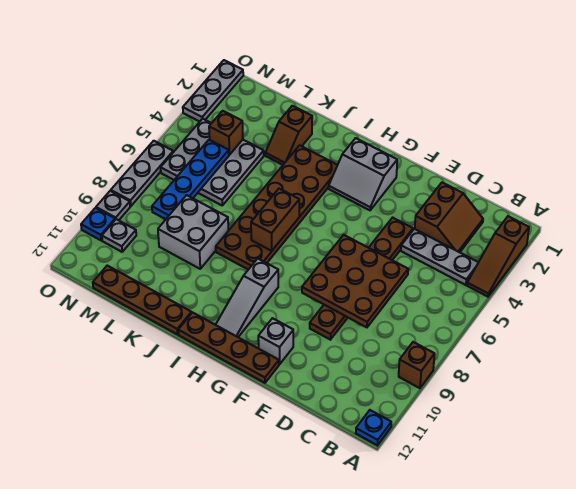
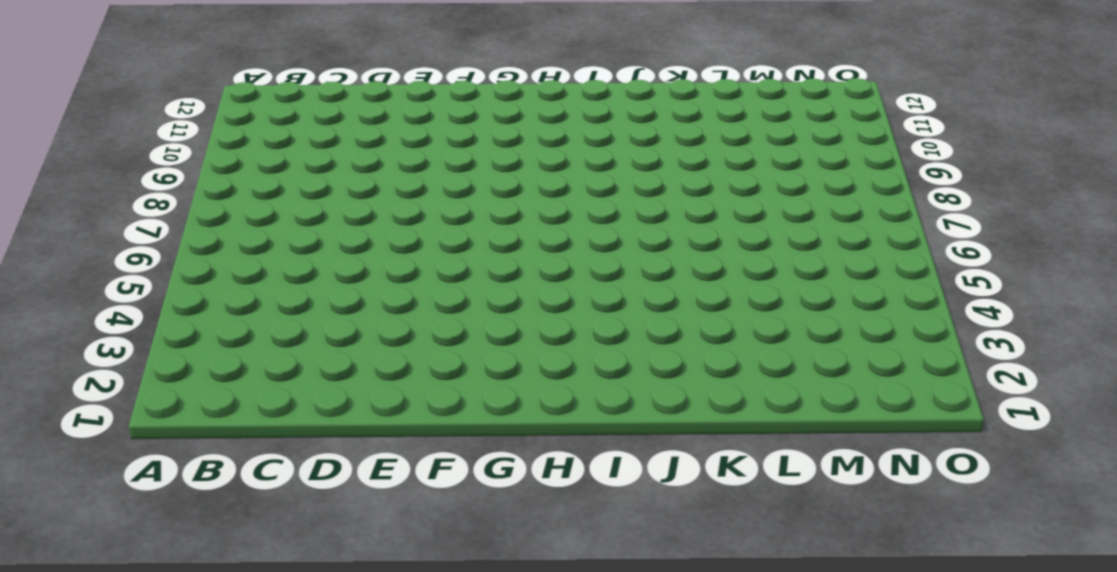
none -> brown slope A2:A4 level 1 top 2
none -> brown brick A9 level 1
none -> blue plate A12 level 1

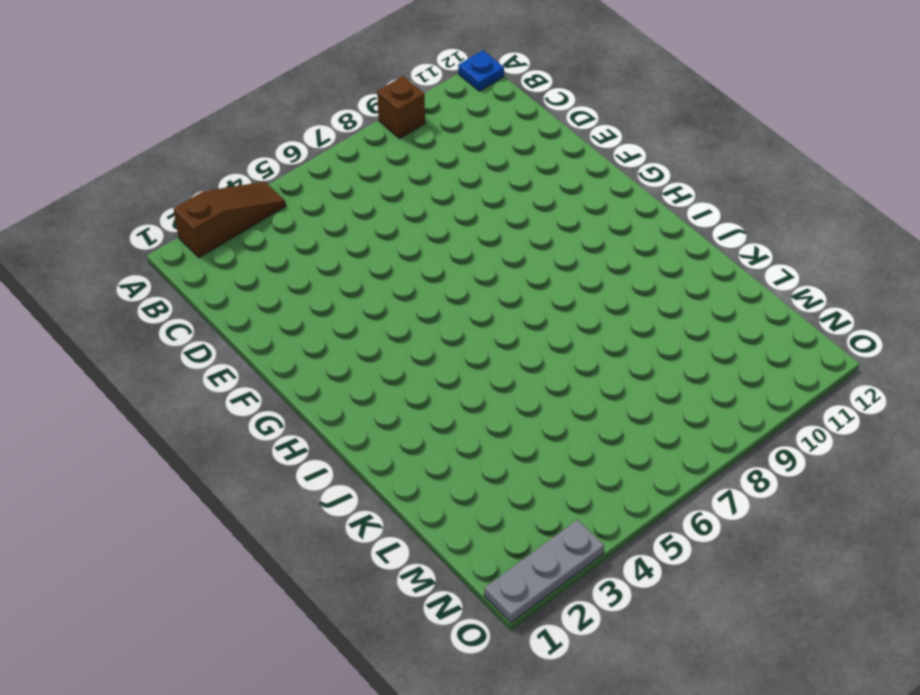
none -> grey plate B4:D4 level 1
none -> brown slope C2:D3 level 1 top D
none -> brown plate E4:E9 level 1

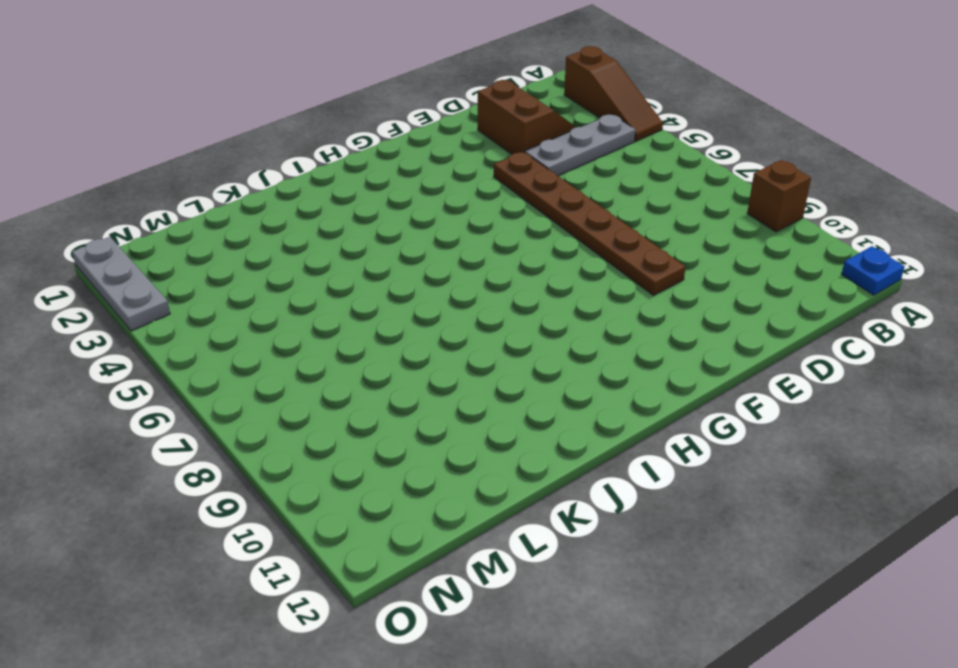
none -> grey brick F11 level 1
none -> brown plate F12:I12 level 1
none -> grey slope G2:H3 level 1 top 2

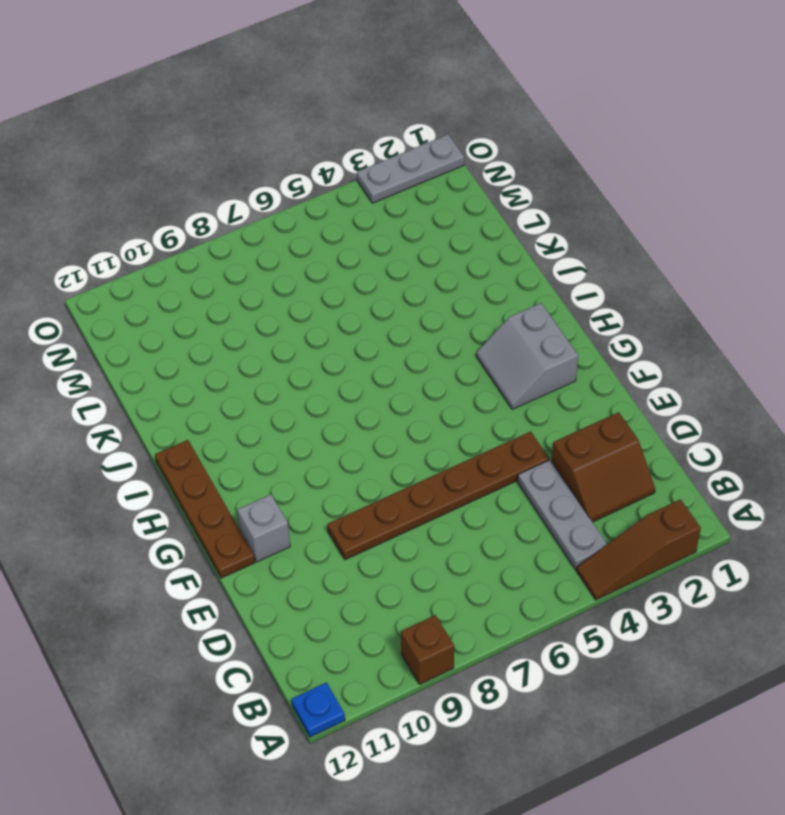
none -> grey slope H9:H11 level 1 top 9
none -> brown plate I3:J8 level 1
none -> brown plate J12:M12 level 1

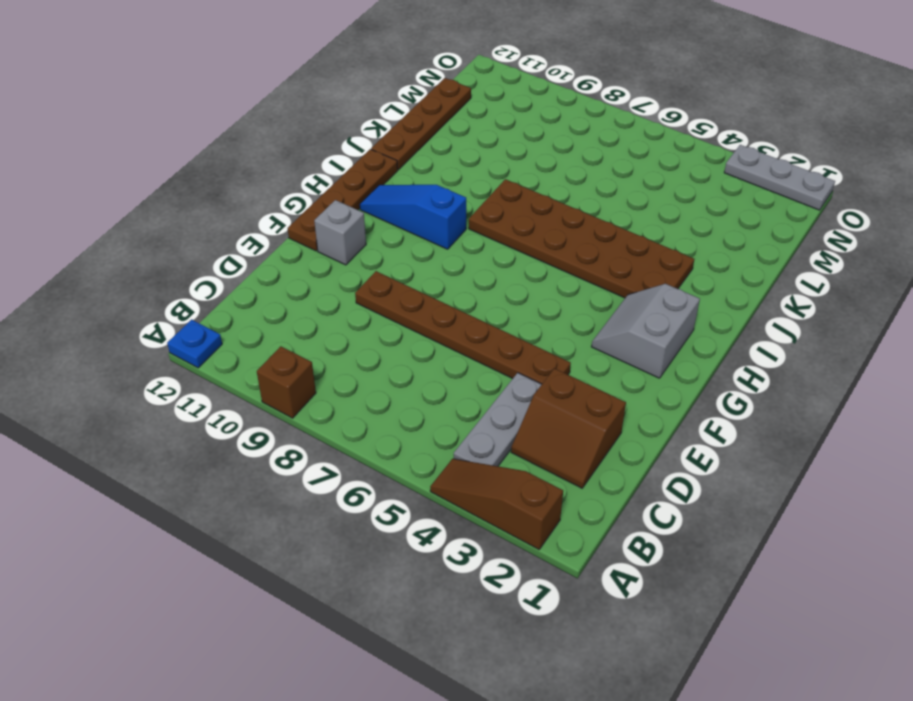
blue slope H9:H11 level 1 top 9 -> grey slope H9:H11 level 1 top 9
none -> brown slope K2:K3 level 1 top 2
none -> grey brick K8:L9 level 1
none -> grey plate L4:N6 level 1

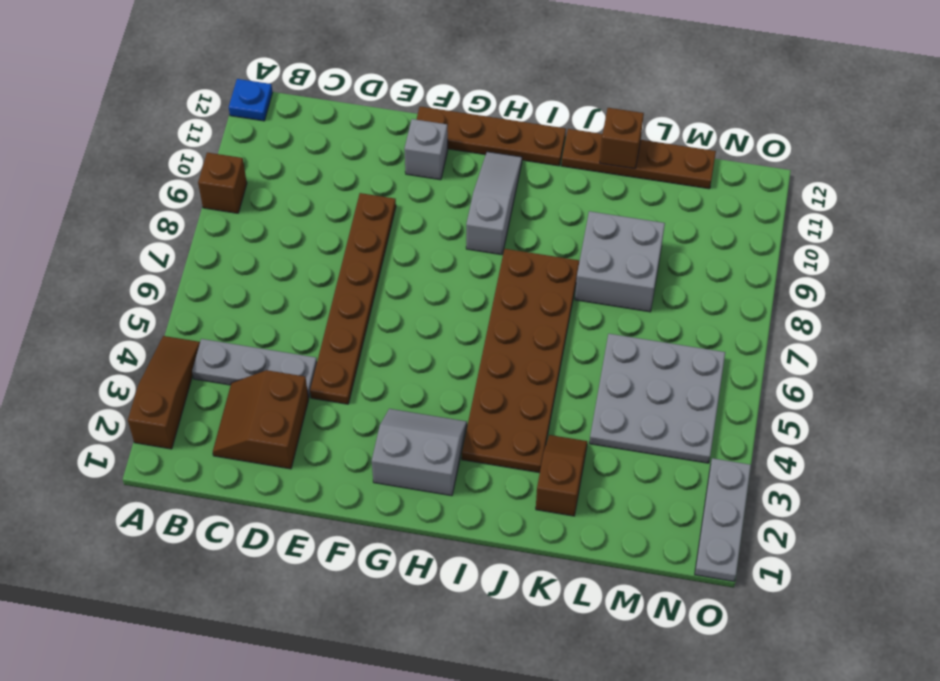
brown brick K12 level 2 -> brown brick M4 level 2
none -> grey plate N10 level 1
none -> grey plate O6:O8 level 1
none -> grey plate O9 level 1

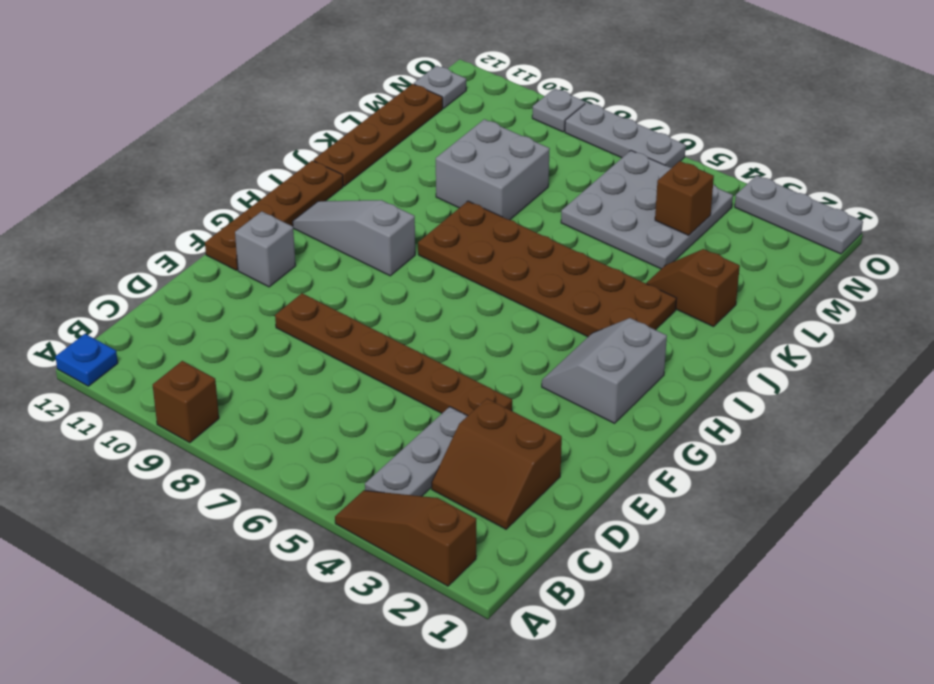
grey plate N12 level 1 -> grey plate N10 level 1
none -> blue plate O10 level 1
none -> brown plate D6:F8 level 2
none -> brown brick I6:I7 level 2

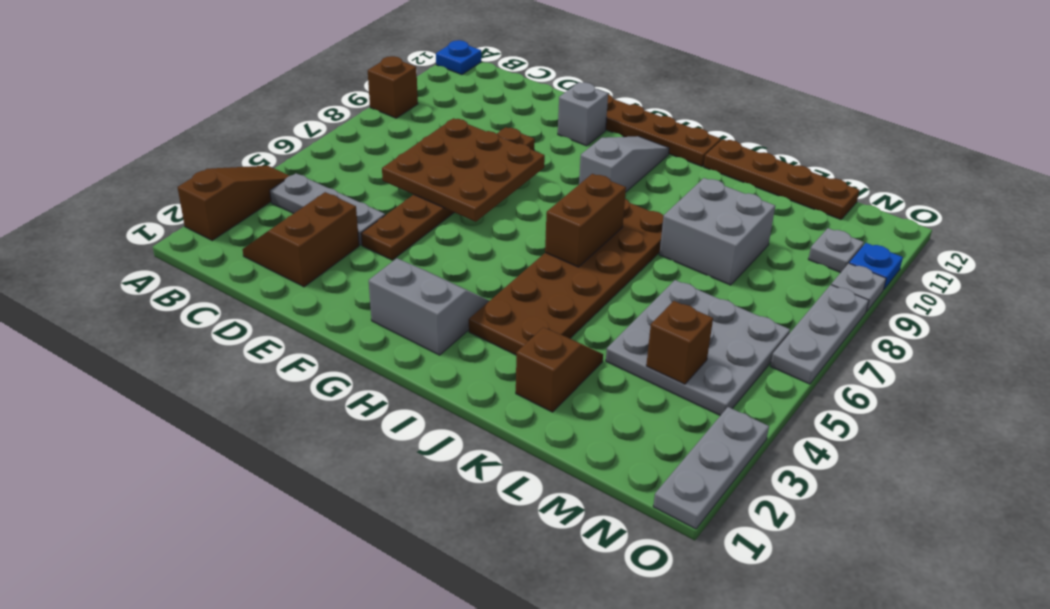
none -> blue plate M5:M8 level 2

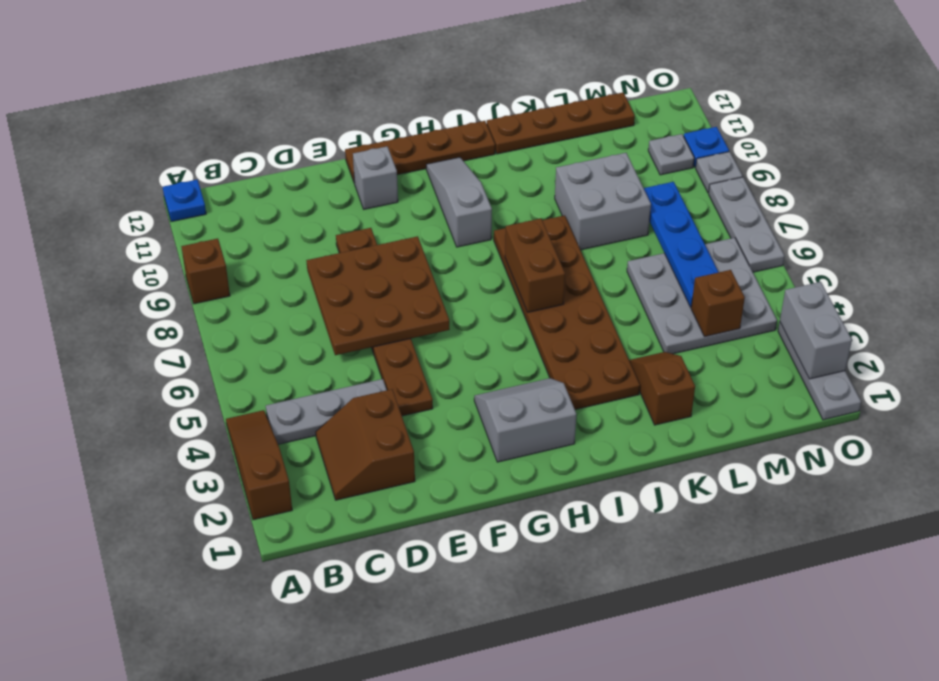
grey brick O2:O3 level 2 -> none

